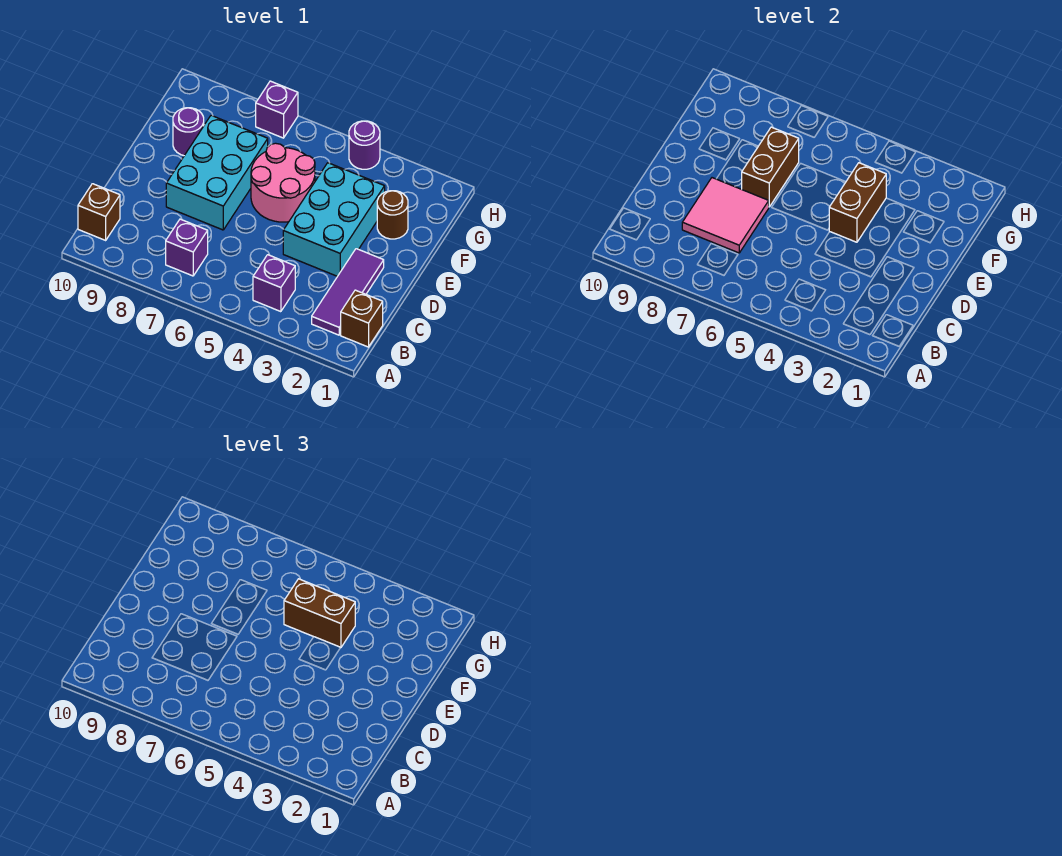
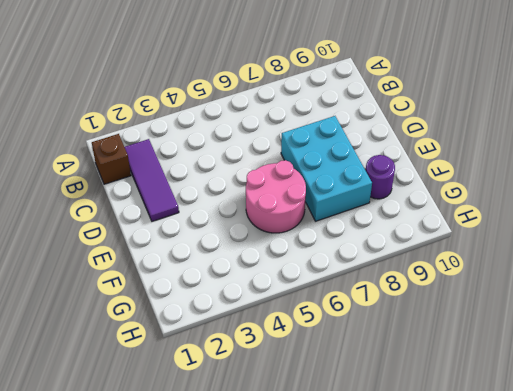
none -> purple brick B4 level 1
none -> purple brick B7 level 1
none -> brown brick B10 level 1

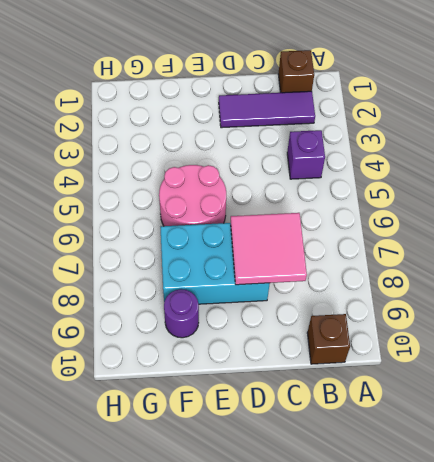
none -> purple brick B7 level 1
none -> cyan brick D3:F4 level 1
none -> brown round brick F2 level 1

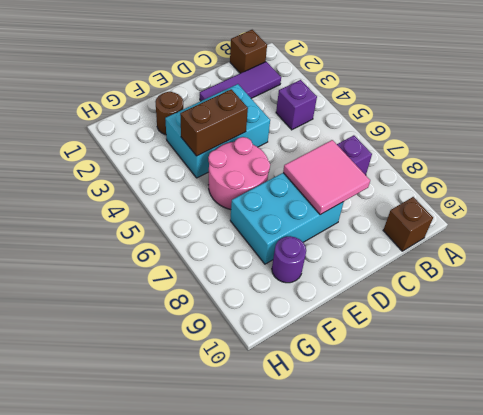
none -> purple round brick H4 level 1
none -> purple brick H7 level 1
none -> brown brick E7:F7 level 2

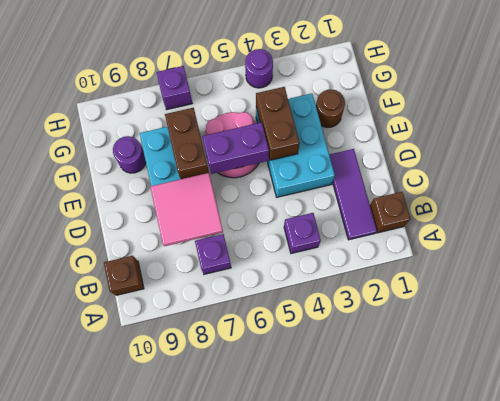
purple brick E5:E6 level 2 -> none
none -> brown brick F4:F5 level 3

